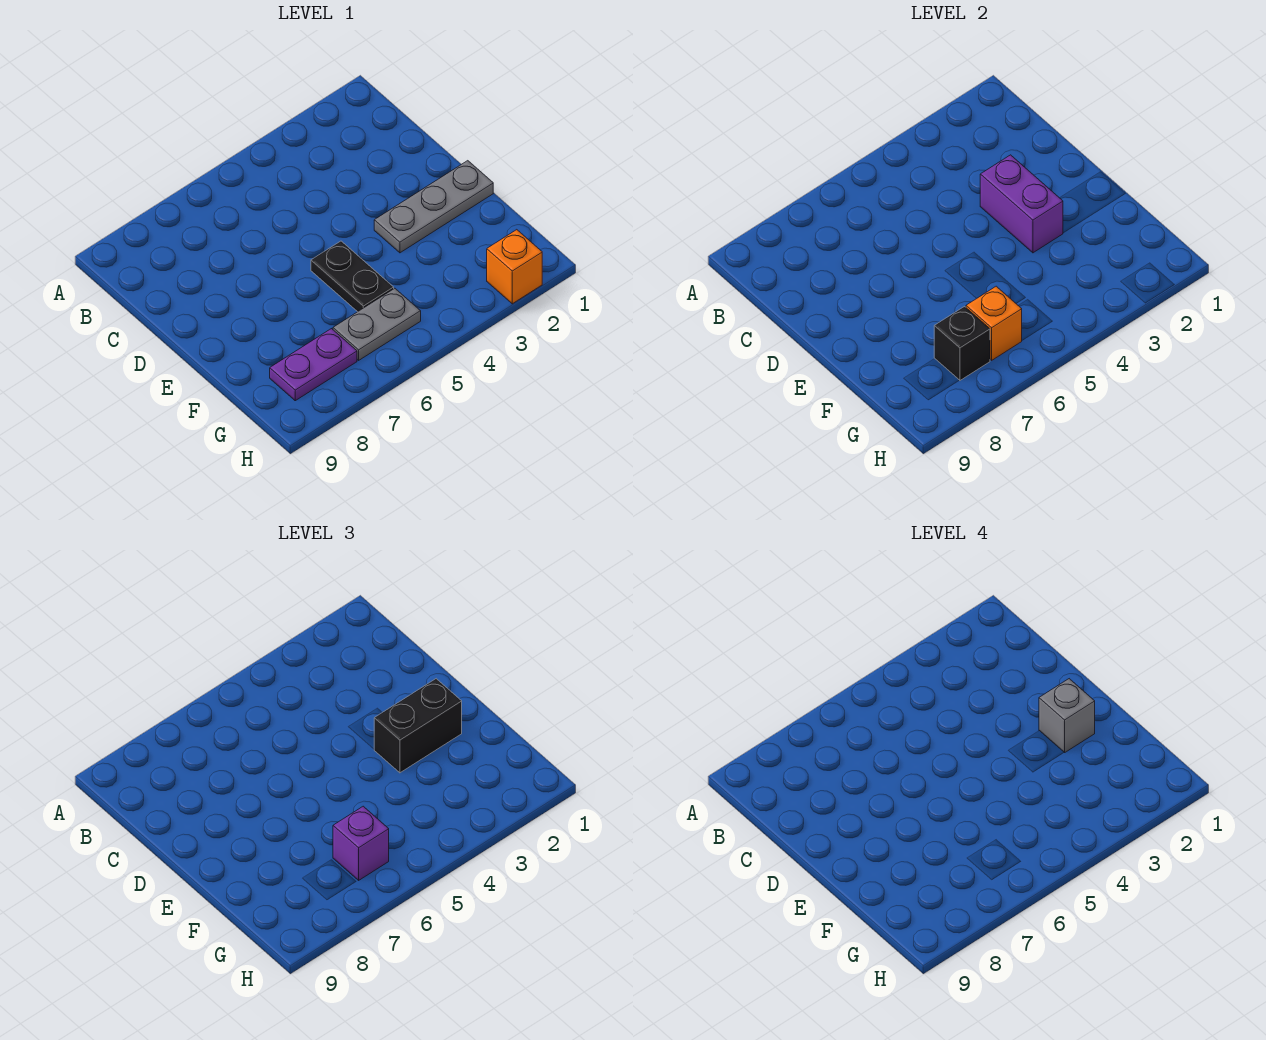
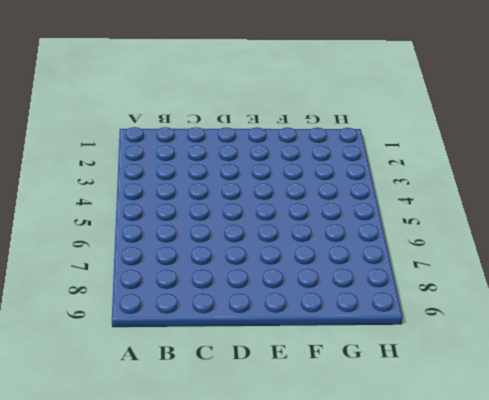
none -> grey plate E1:E3 level 1
none -> black plate E5:F5 level 1

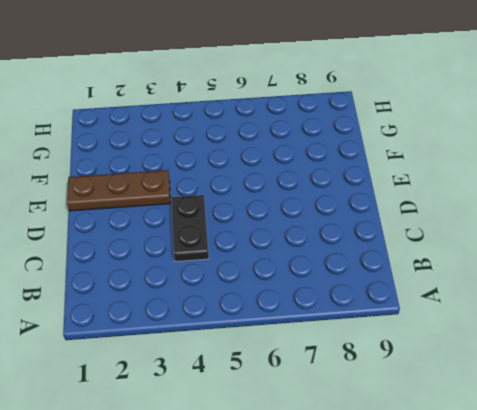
black plate C4:D4 level 1 -> black plate E5:F5 level 1
brown plate E1:E3 level 1 -> grey plate E1:E3 level 1
none -> grey plate G5:G6 level 1
none -> purple plate G7:G8 level 1

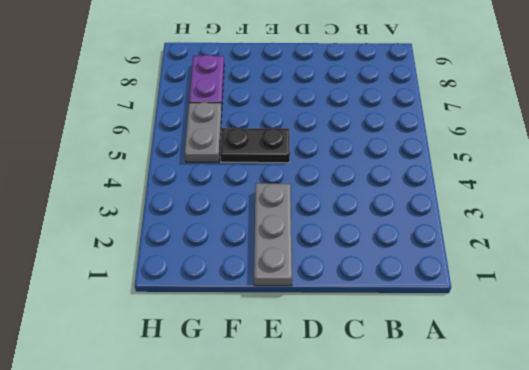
none -> orange brick H2 level 1
none -> purple brick D3:E3 level 2

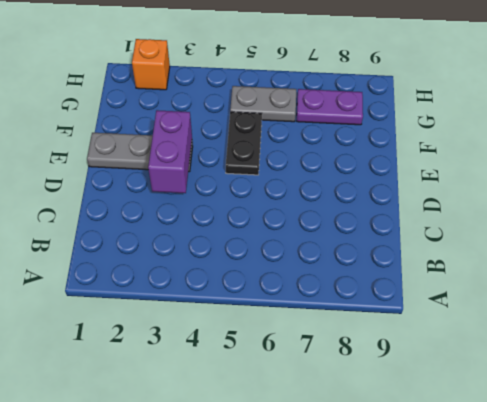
none -> orange brick G6 level 2
none -> black brick G7 level 2

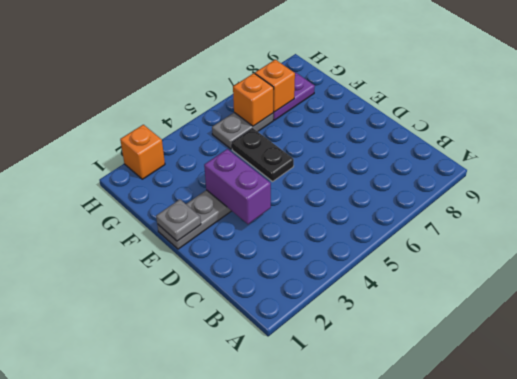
grey plate E1 level 2 -> none
orange brick G7 level 2 -> black brick G7 level 2
none -> black brick E2:E3 level 3
none -> purple brick G6 level 3

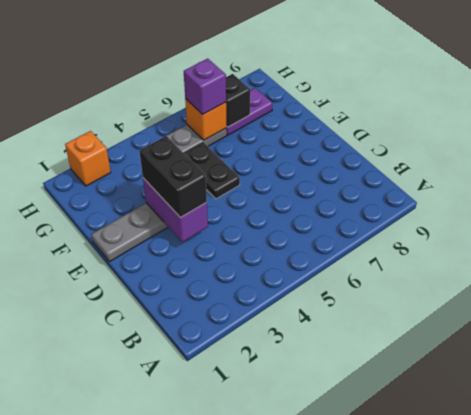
black brick D3:E3 level 3 -> black brick E2:E3 level 3
none -> grey brick E2 level 4

